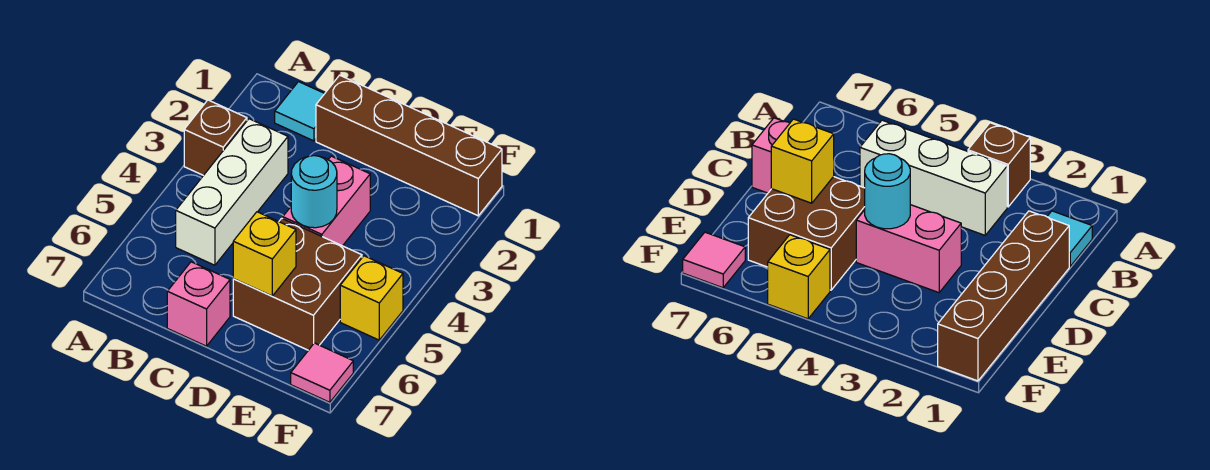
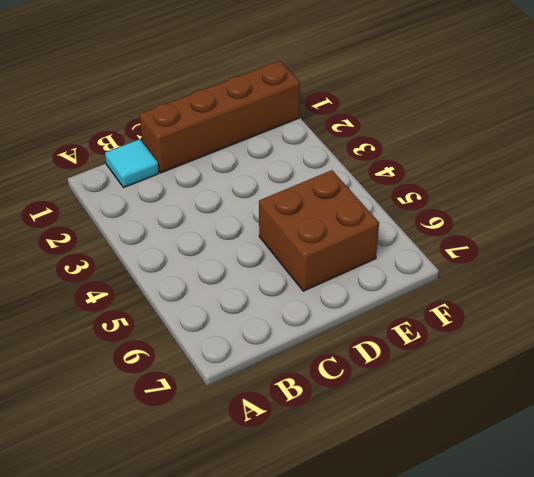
none -> brown brick A3 level 1
none -> white brick B3:B5 level 1

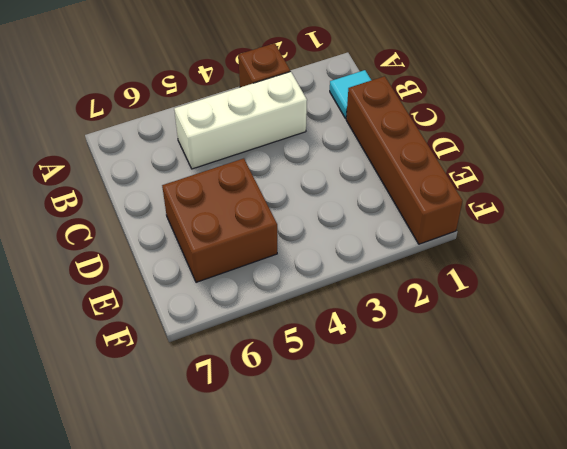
none -> pink brick C7 level 1
none -> pink brick D3:D4 level 1

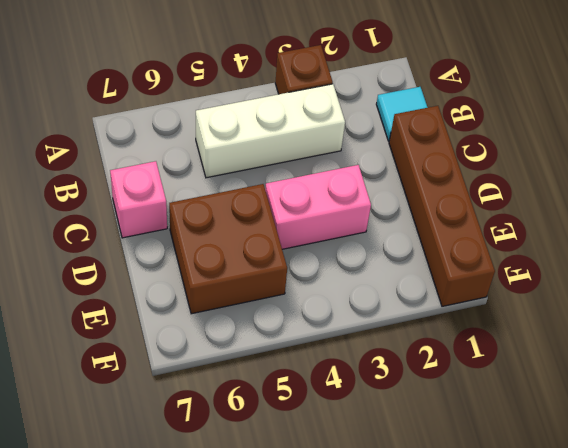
none -> yellow brick F5 level 1
none -> pink tile F7 level 1

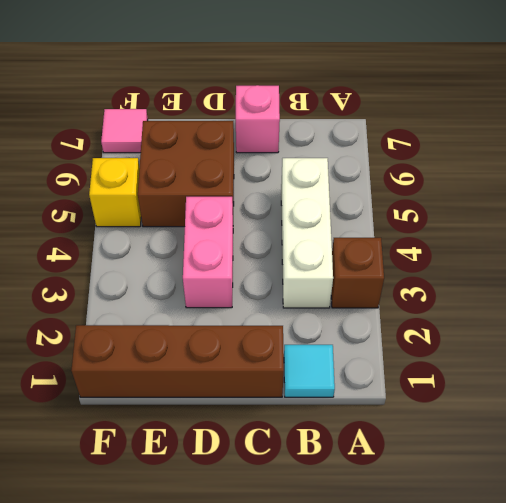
none -> cyan round brick D4 level 2
none -> yellow brick D6 level 2

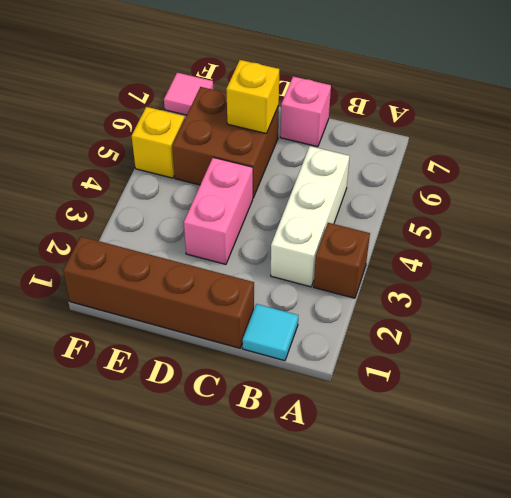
none -> cyan round brick D4 level 2

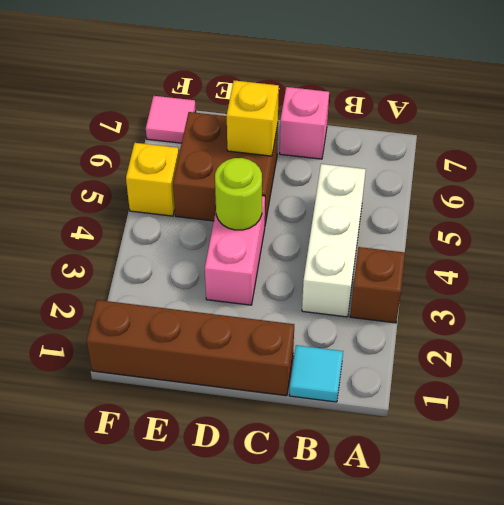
lime round brick D4 level 2 -> cyan round brick D4 level 2

